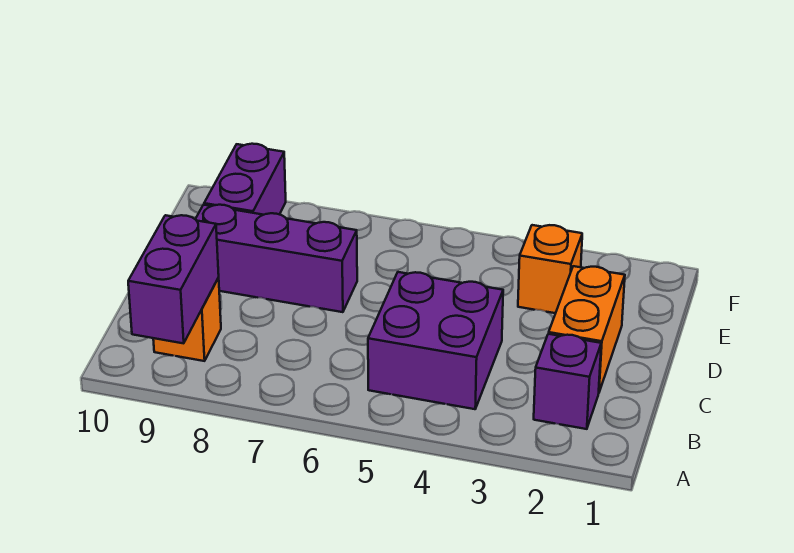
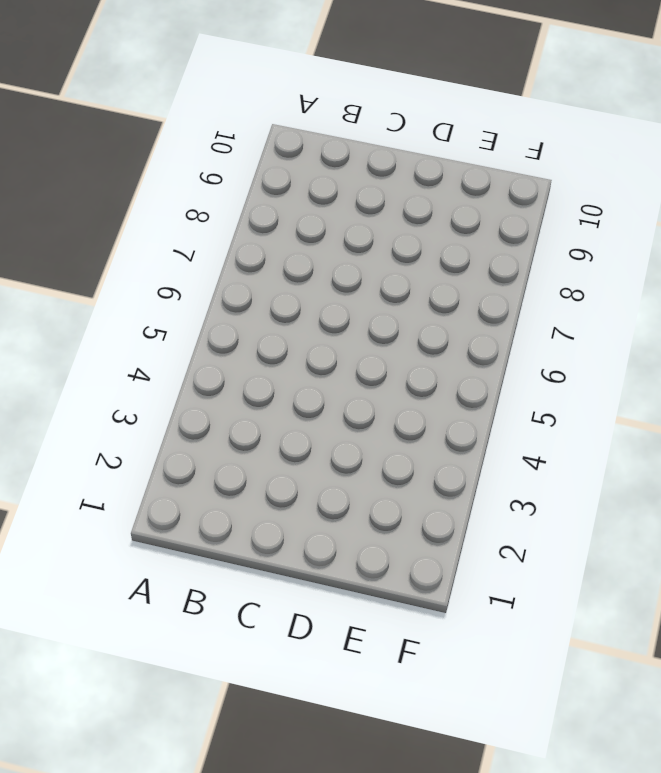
none -> purple brick B2 level 1
none -> purple brick B4:C5 level 1

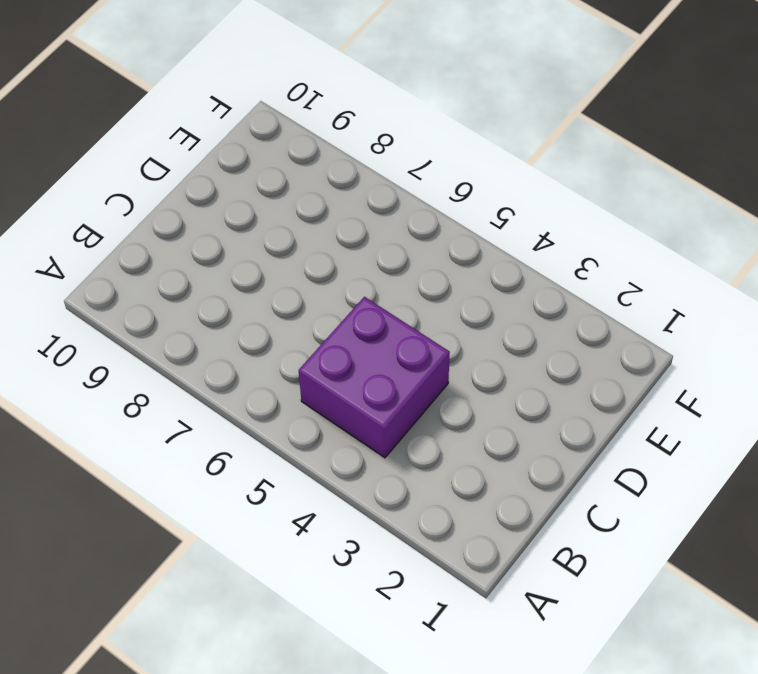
none -> purple brick B2 level 1
none -> orange brick B9 level 1

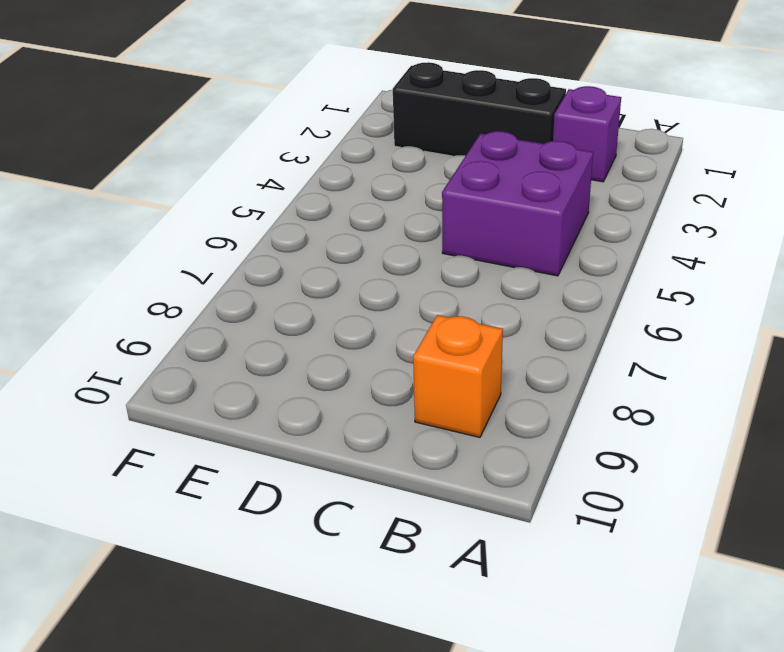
black brick C2:E2 level 1 -> orange brick C2:D2 level 1
none -> purple brick D7:D9 level 1
none -> orange brick E3 level 1

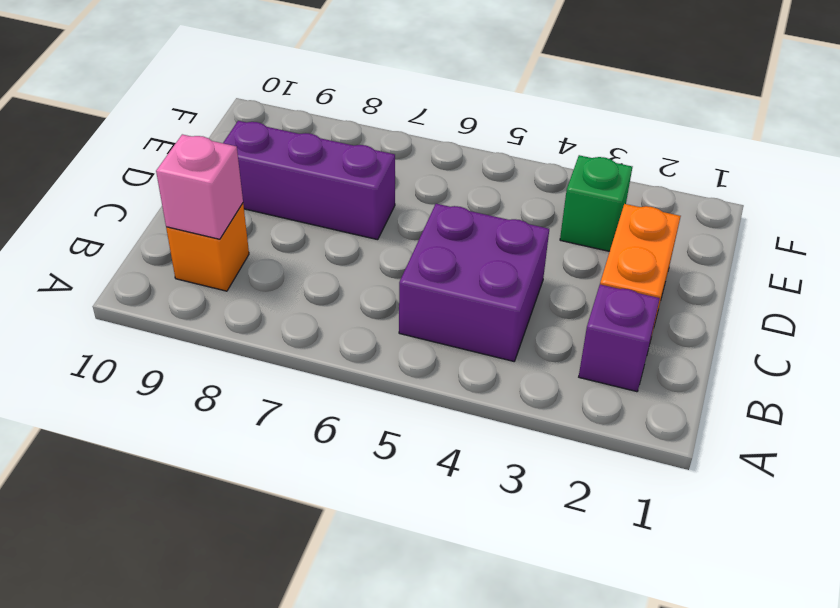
pink brick B9 level 2 -> purple brick A9:B9 level 2
green brick E3 level 1 -> orange brick E3 level 1
none -> purple brick E9:F9 level 1

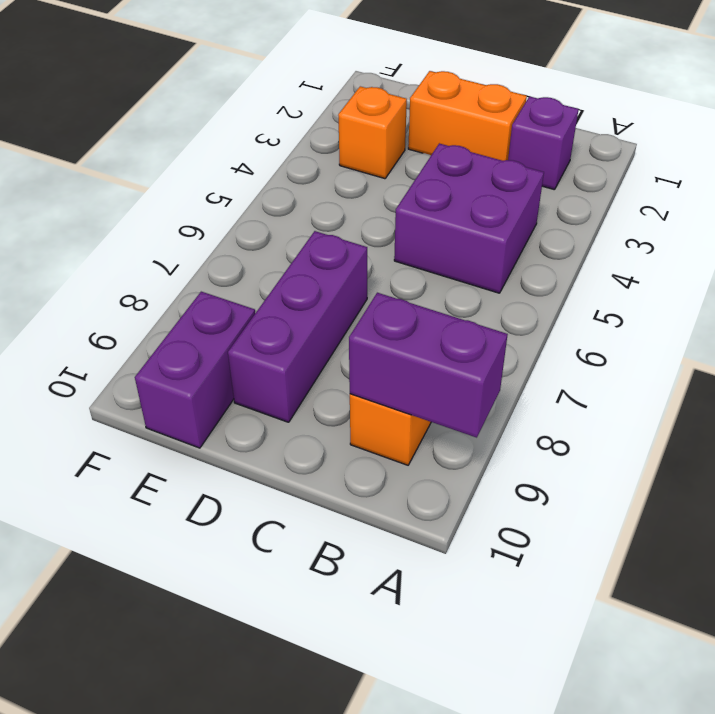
purple brick E9:E10 level 1 -> purple brick E9:F9 level 1

